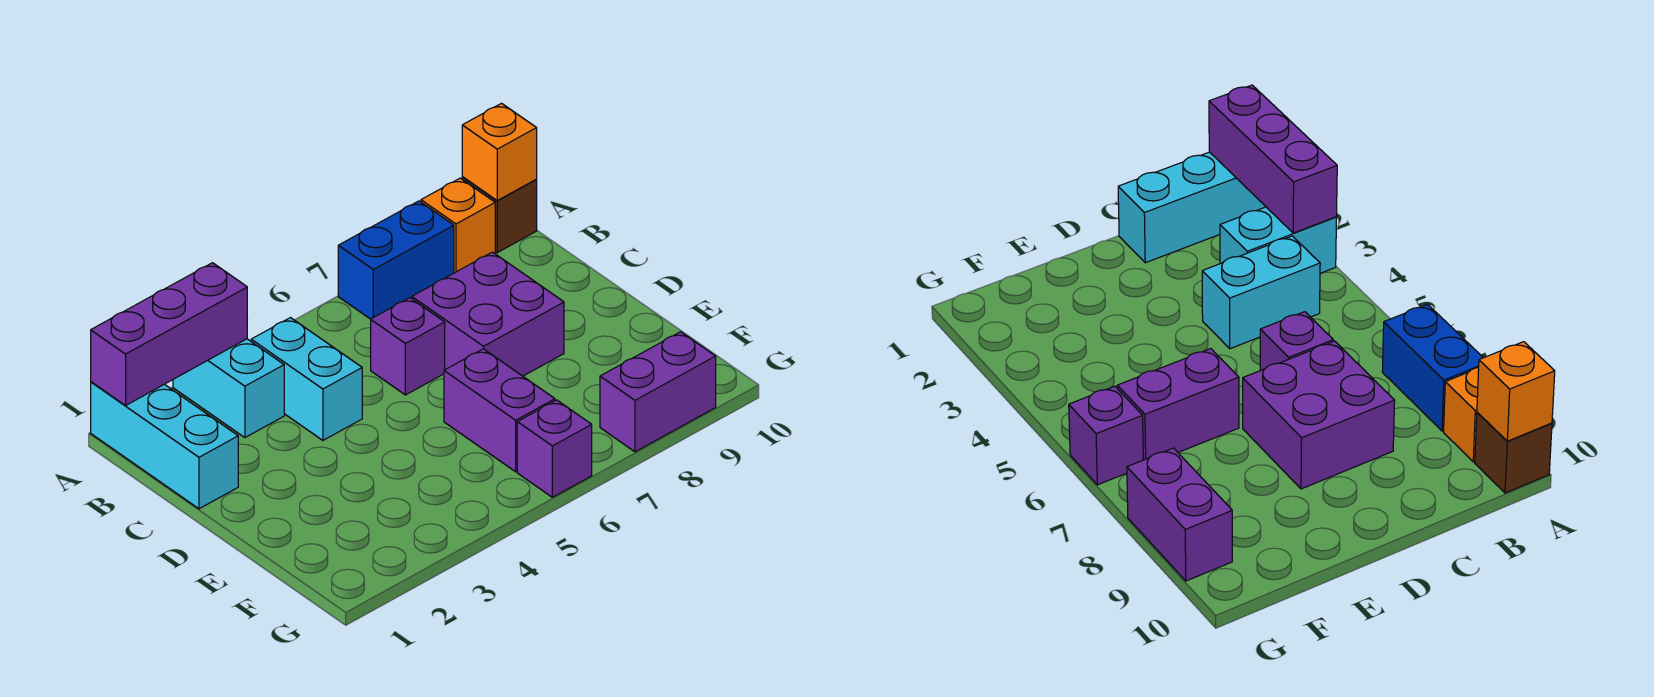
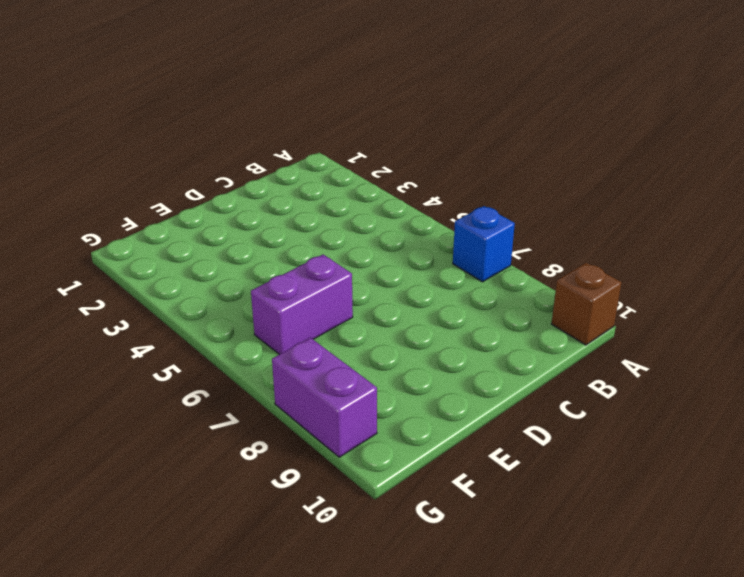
blue brick A7 level 1 -> blue brick A7:A8 level 1
none -> cyan brick A1:C1 level 1
none -> cyan brick A3:B3 level 1
none -> orange brick A9 level 1

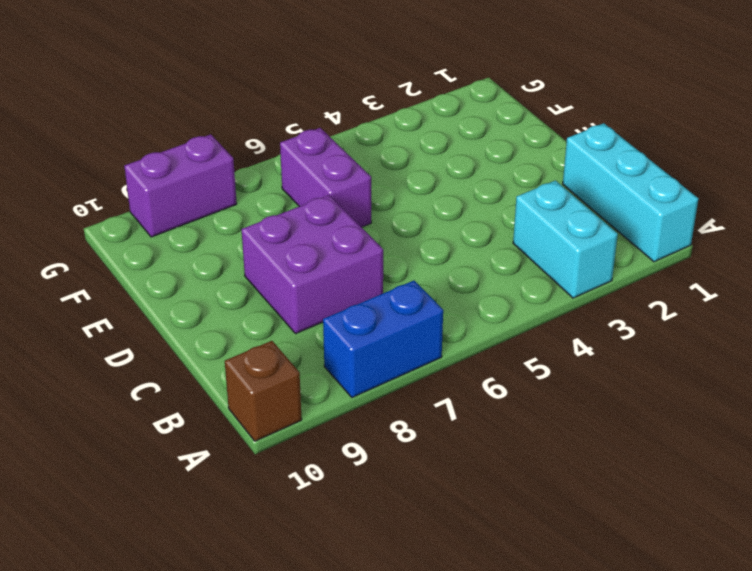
none -> orange brick A9 level 1
none -> cyan brick B4:C4 level 1
none -> purple brick C6 level 1

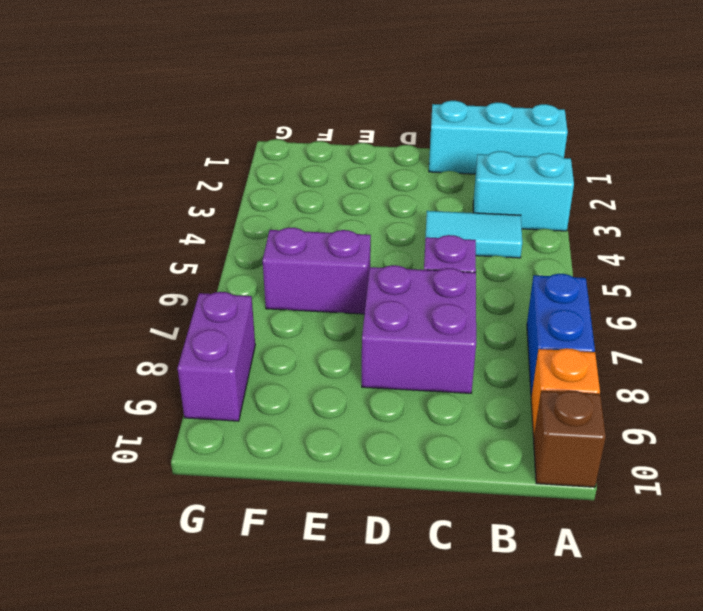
cyan tile B4:C4 level 1 -> cyan brick B4:C4 level 1
none -> purple brick G6 level 1
none -> purple brick A1:A3 level 2
none -> orange brick A10 level 2

